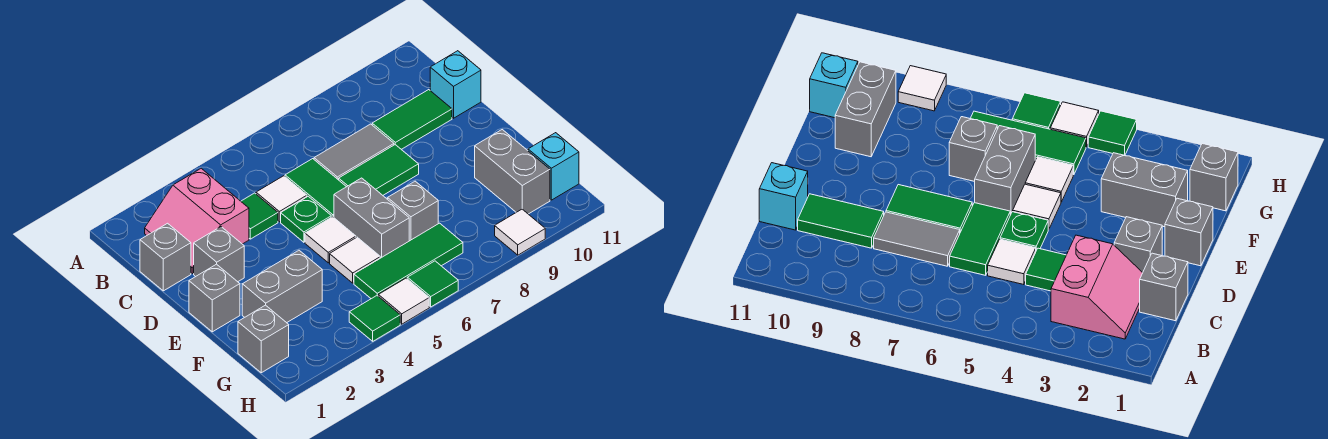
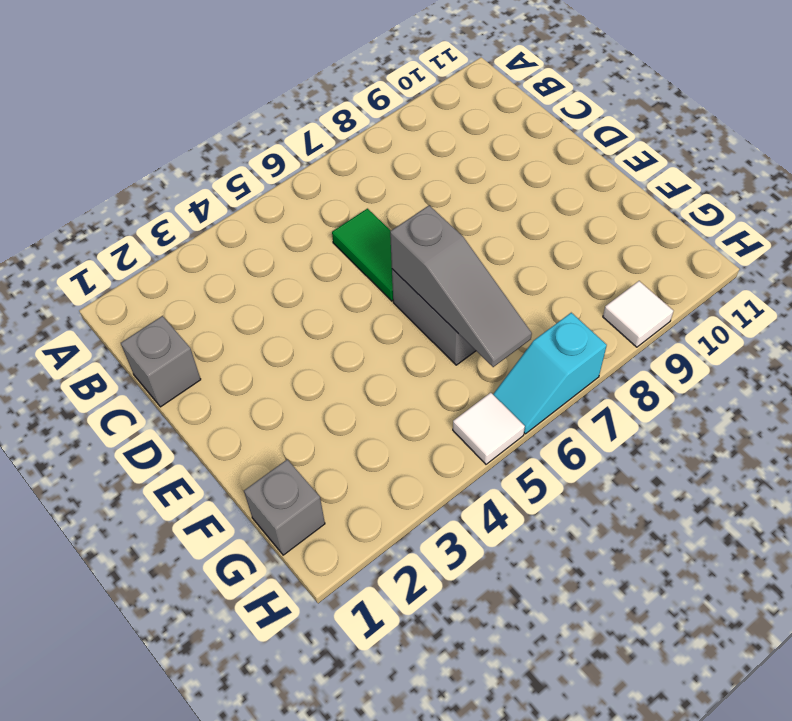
grey slope E6:G6 level 2 top E -> none
cyan slope H6:H7 level 1 top 7 -> green tile H6 level 1
none -> pink slope B2:C3 level 1 top 3
none -> green tile C4 level 1
none -> white tile C5 level 1

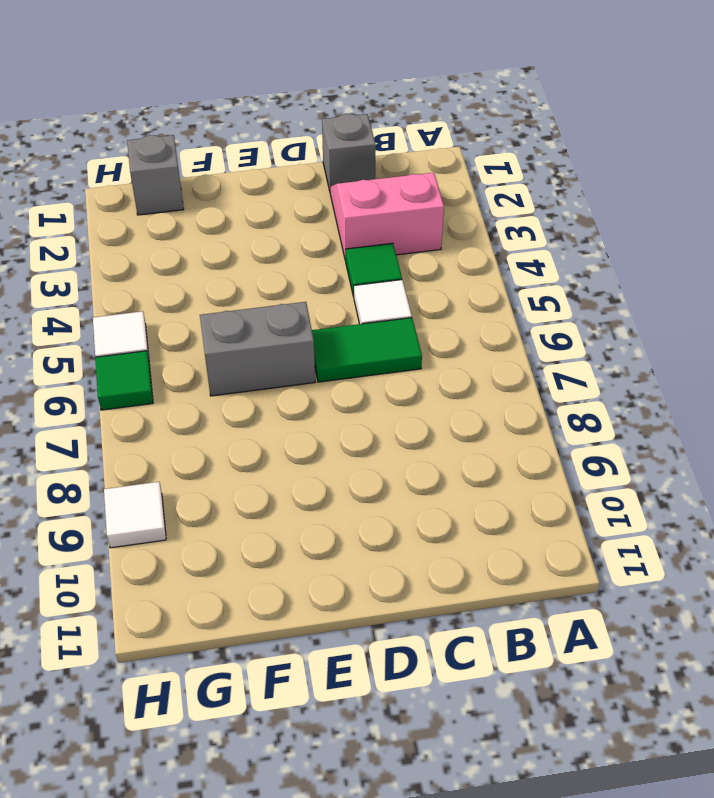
none -> grey tile C7:C8 level 1
none -> green tile C9:C10 level 1
none -> cyan brick C11 level 1

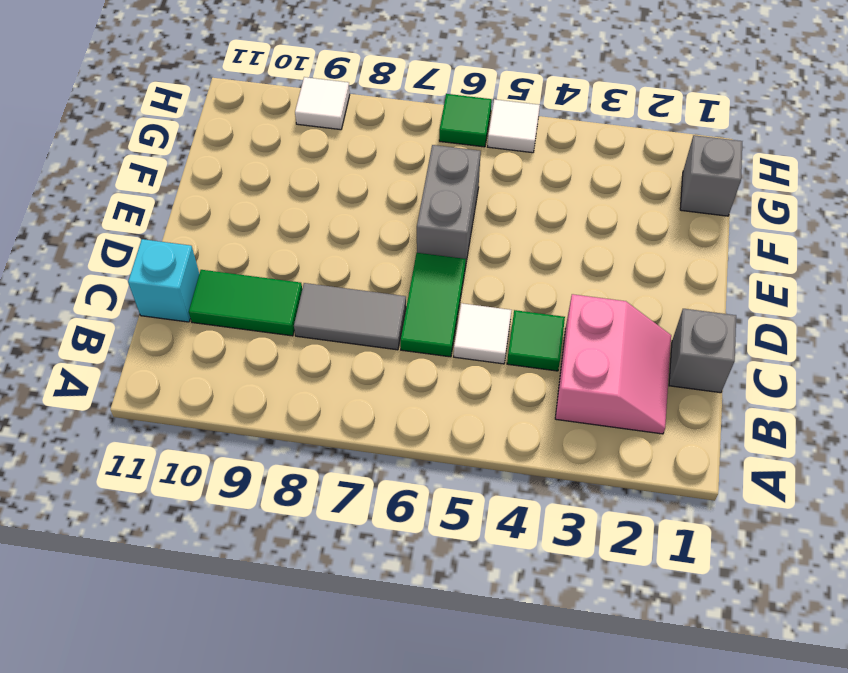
none -> grey brick D2 level 1
none -> green plate D5 level 1
none -> green tile D7:D8 level 1

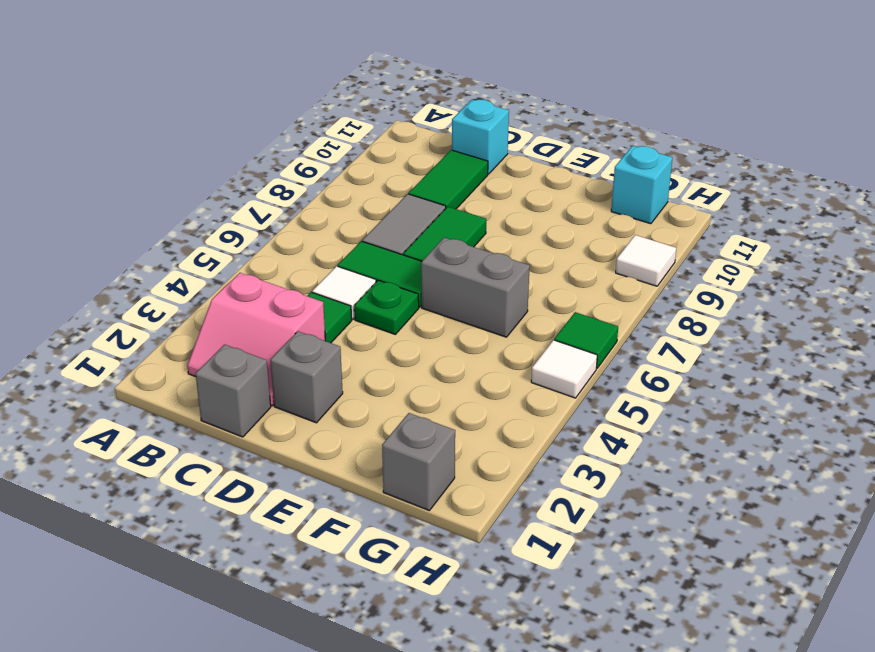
none -> grey brick E1 level 1
none -> white tile E5 level 1
none -> grey brick F2:F3 level 1

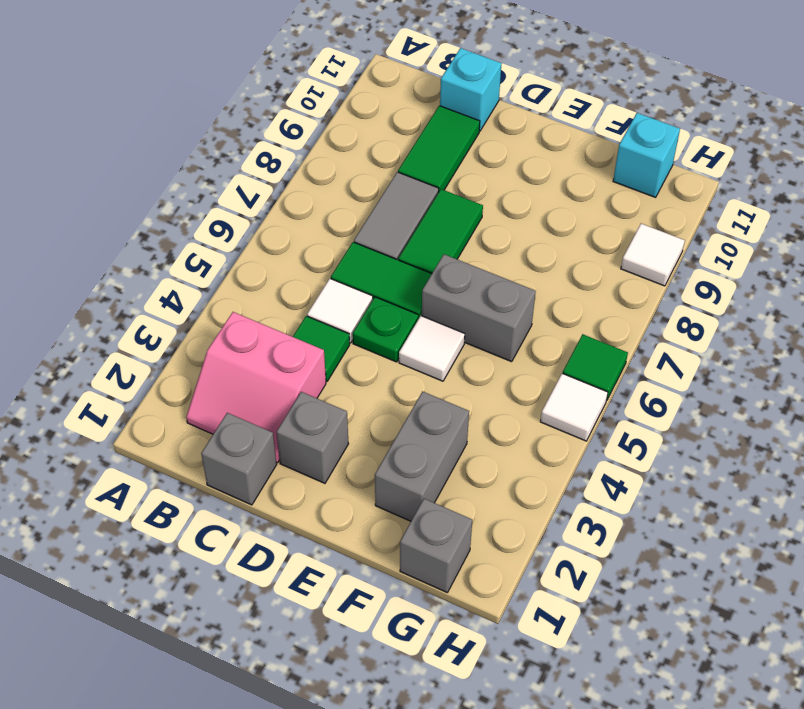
none -> grey brick E1 level 1
none -> white tile F5 level 1
none -> grey brick F7 level 1

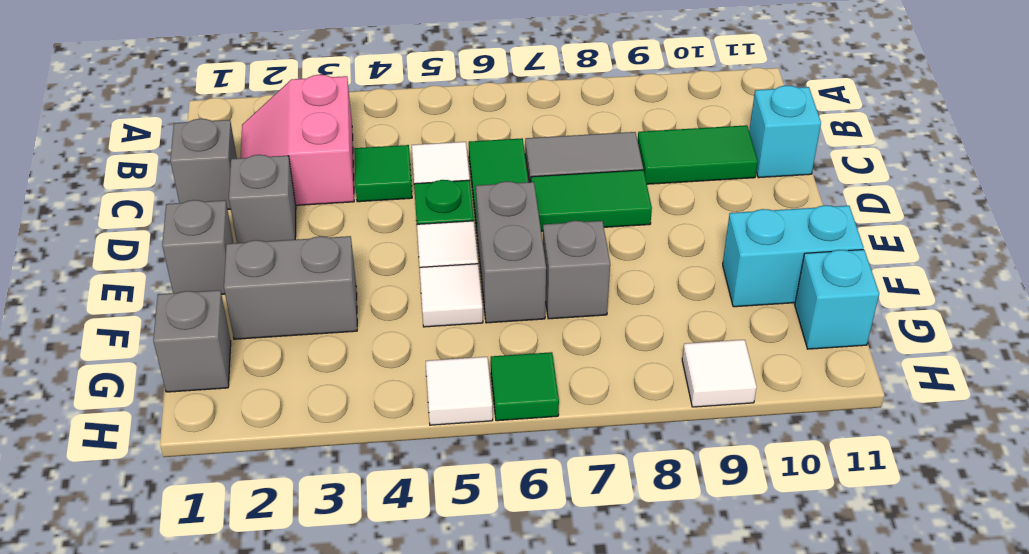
cyan brick F10:F11 level 1 -> grey brick F10:G10 level 1
none -> green tile G5:G7 level 1
none -> green tile H4 level 1

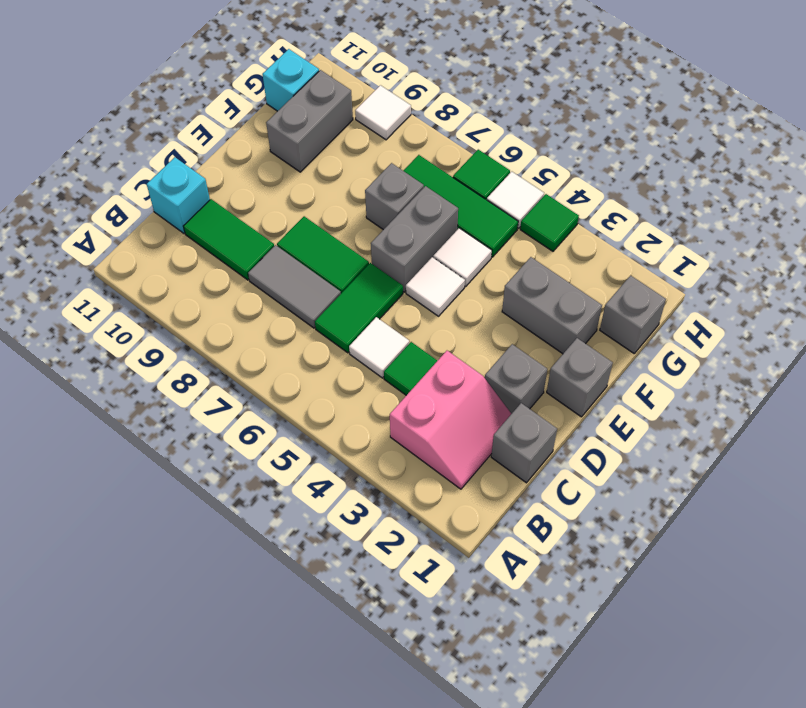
none -> green plate D5 level 1

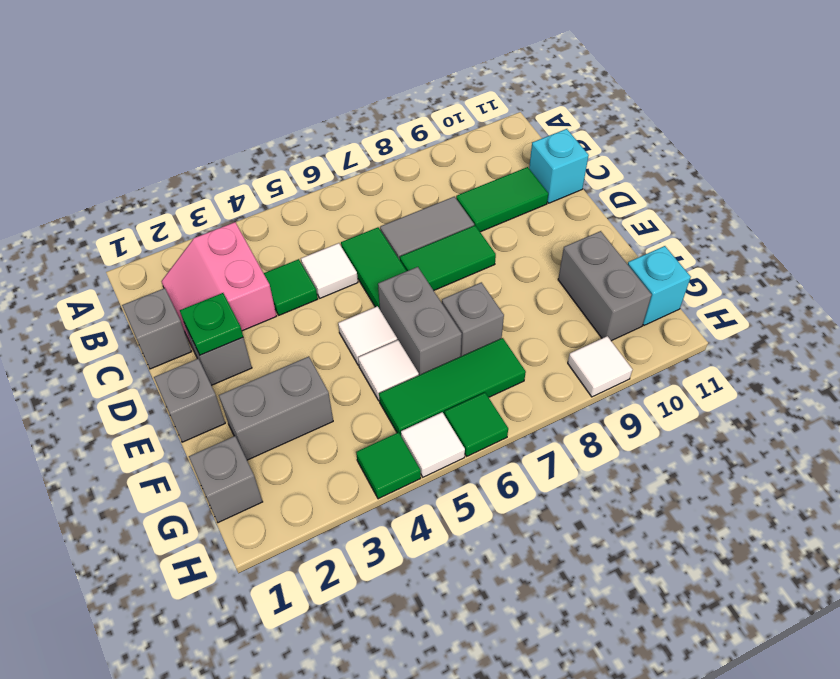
green plate D2 level 2 -> green plate D5 level 1

